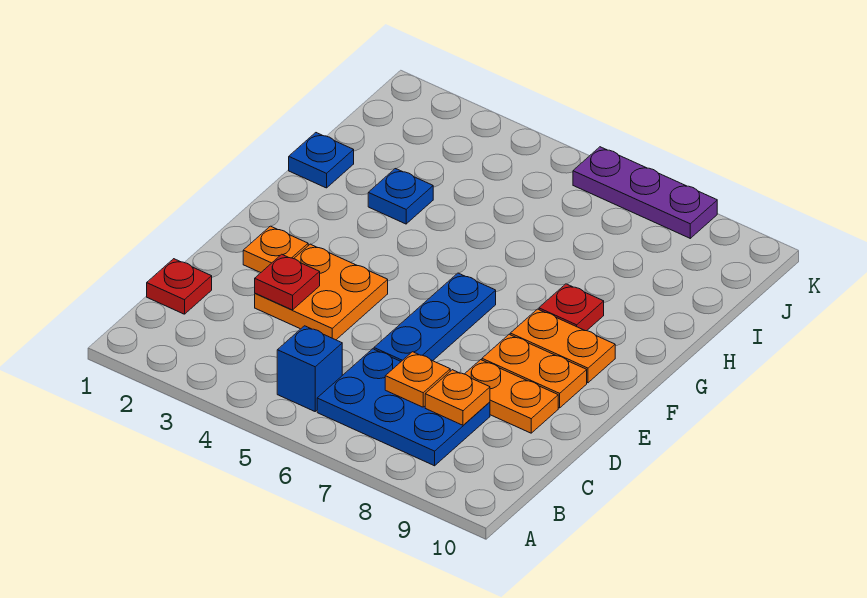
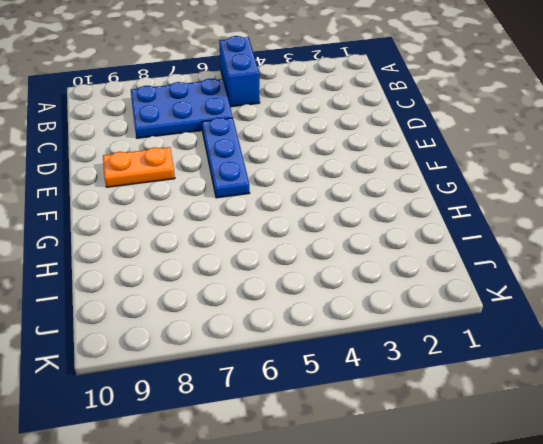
blue brick A5:B5 level 1 -> blue brick B5 level 1
none -> red plate C1 level 1
none -> orange plate D3:E4 level 1
none -> orange plate D8:D9 level 1

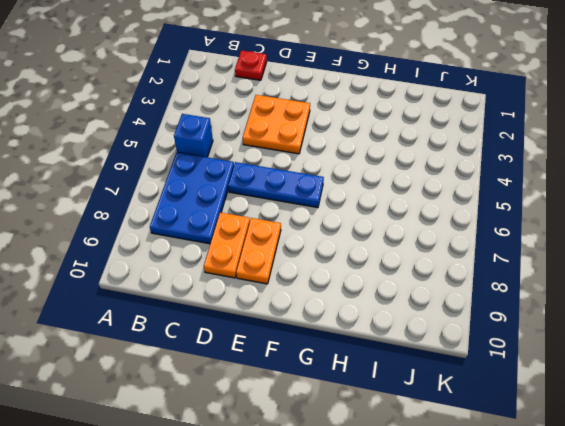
none -> orange plate E2 level 1
none -> orange plate F8:F9 level 1
none -> red plate G8 level 1

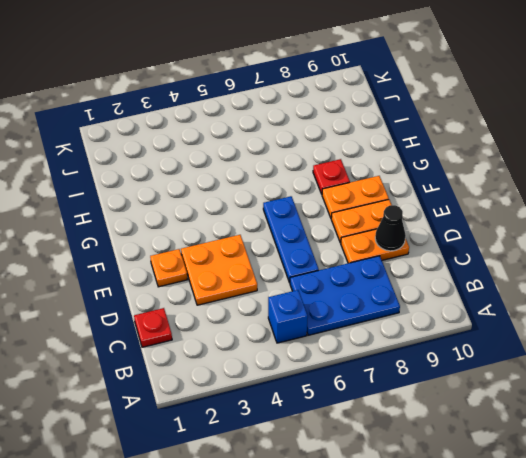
black cone D9 level 2 -> none
none -> blue plate H1 level 1
none -> blue plate H3 level 1
none -> purple plate K6:K8 level 1

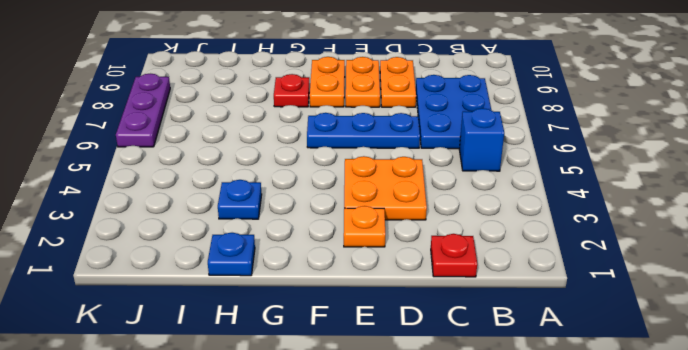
none -> orange plate C7 level 2
none -> orange plate C8 level 2
none -> red plate D3 level 2

